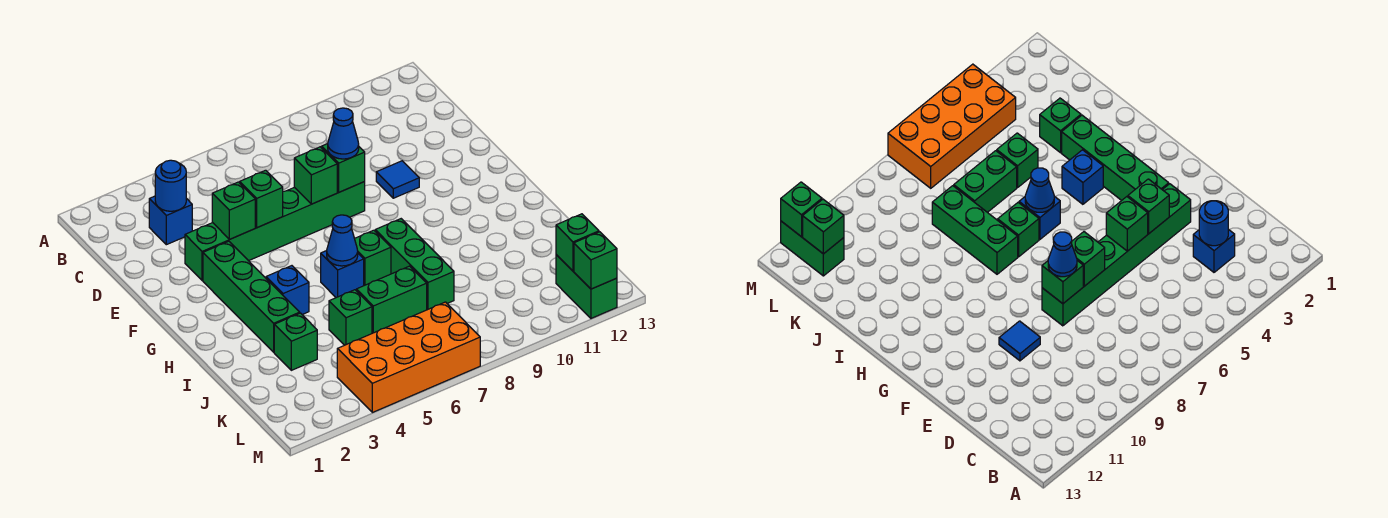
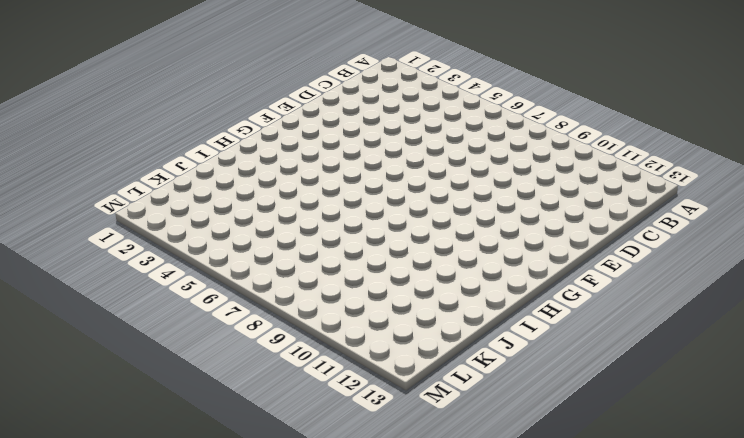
none -> blue brick C3 level 1
none -> green brick E3:E8 level 1
none -> blue tile E10 level 1

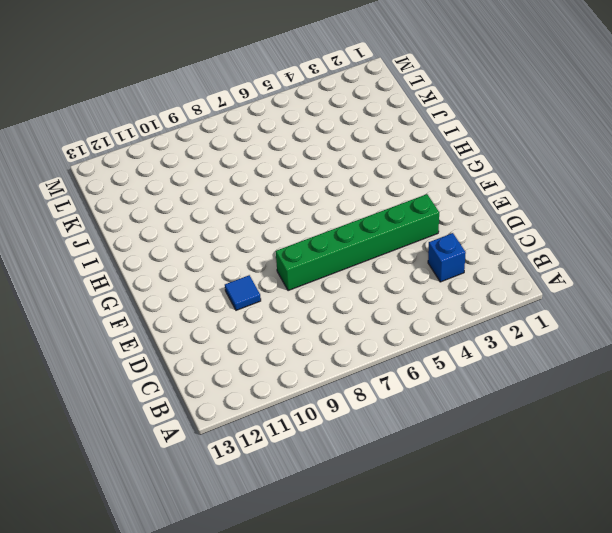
none -> green brick F3:I3 level 1
none -> blue brick H4 level 1
none -> blue brick H6 level 1

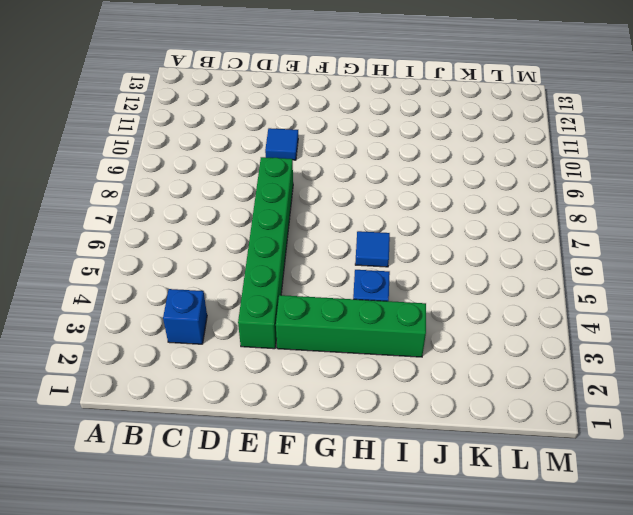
blue tile H6 level 1 -> blue brick H6 level 1
none -> green brick H7 level 1
none -> green brick H8:J8 level 1
none -> green brick J3 level 1

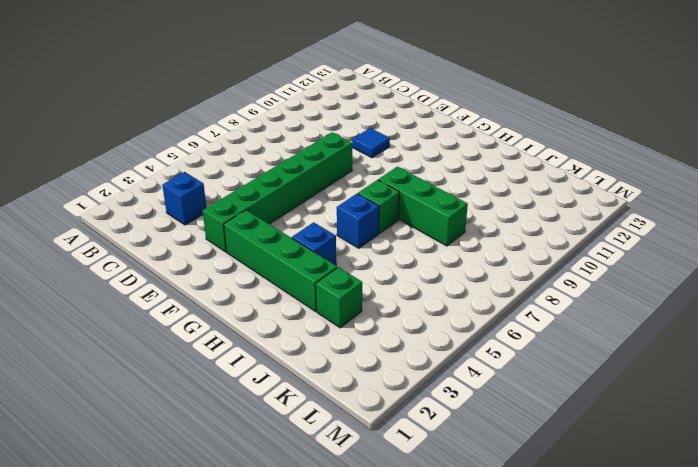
none -> green brick J5 level 1
none -> green brick J6:J7 level 1
none -> orange brick L4:M7 level 1

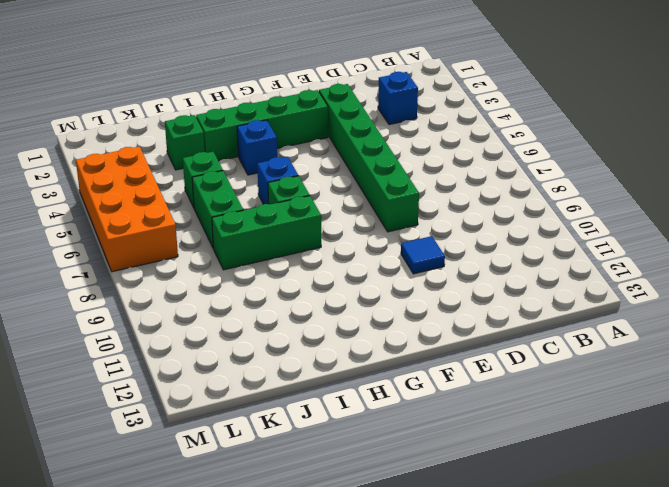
none -> green brick L12:M12 level 1
none -> blue round brick C3 level 2
none -> green brick E4 level 2

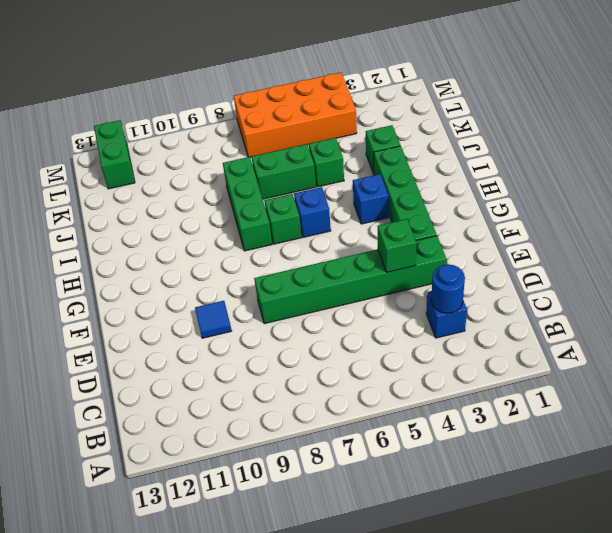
none -> green brick E5 level 2
none -> green brick E7 level 2
none -> green brick E8 level 2

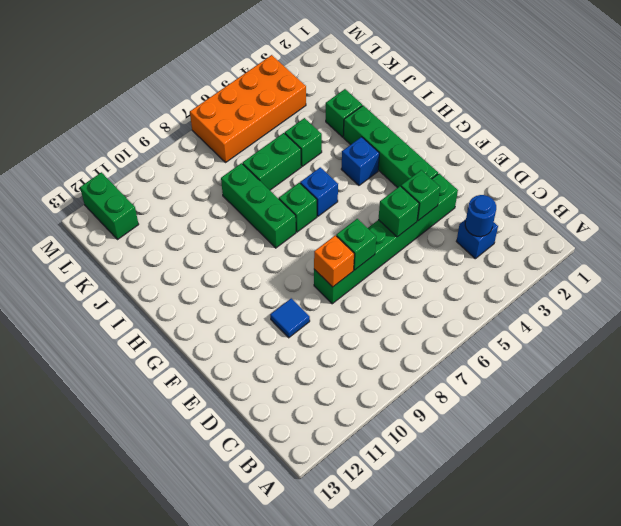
orange brick E8 level 2 -> green brick E8 level 2
none -> blue cone H6 level 2
none -> green brick L12 level 2
none -> green brick M12 level 2

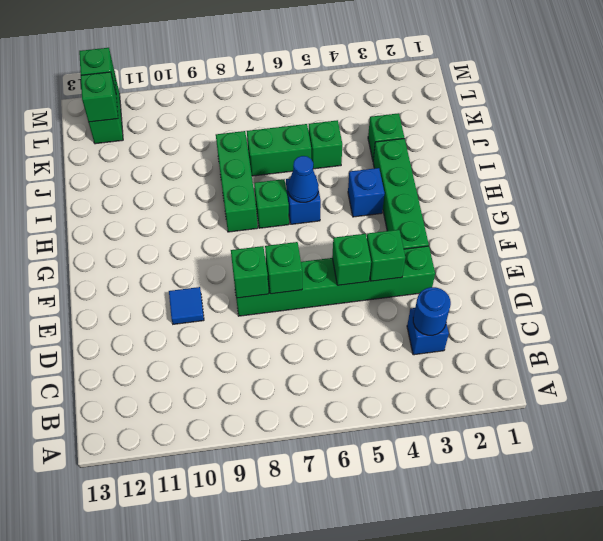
none -> orange brick L4:M7 level 1
none -> blue cone E8 level 3

